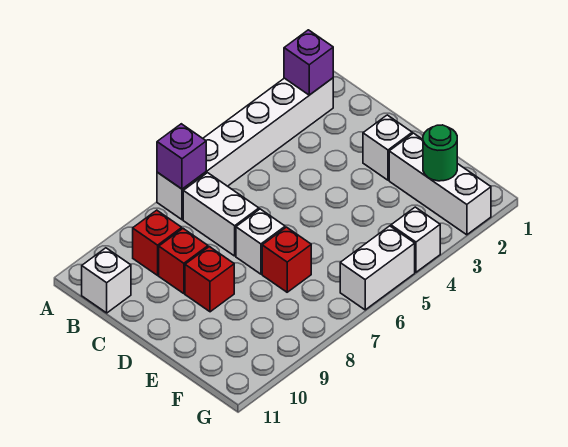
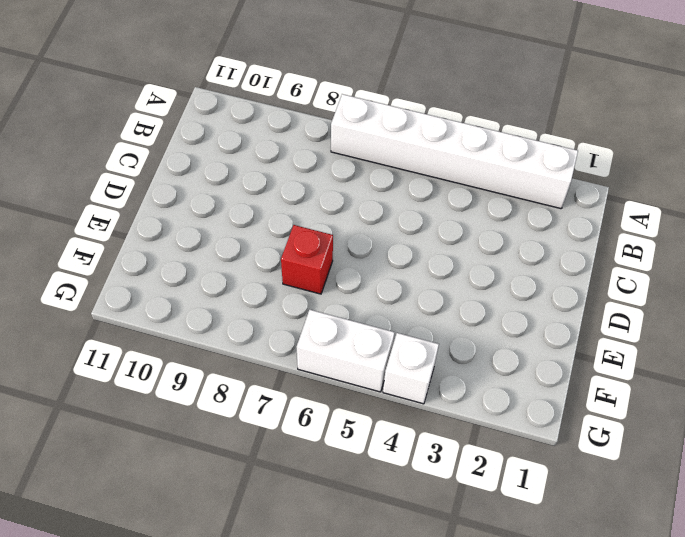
none -> white brick B7:C7 level 1
none -> red brick B9 level 1
none -> white brick B11 level 1

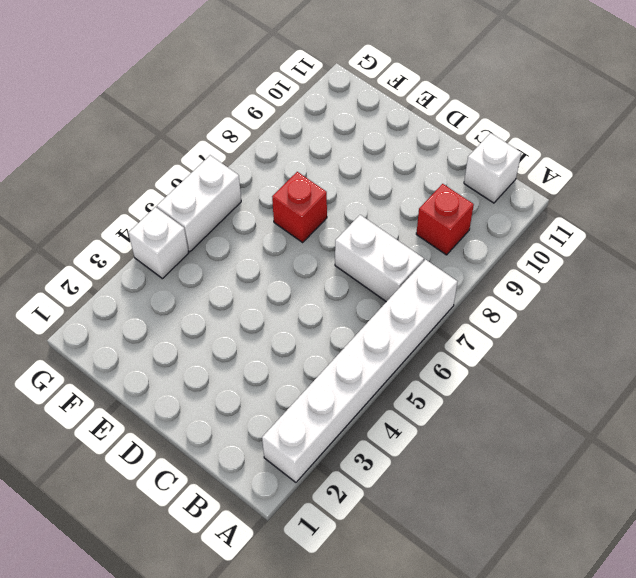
none -> red brick C9 level 1
none -> white brick D2 level 1
none -> white brick D7 level 1

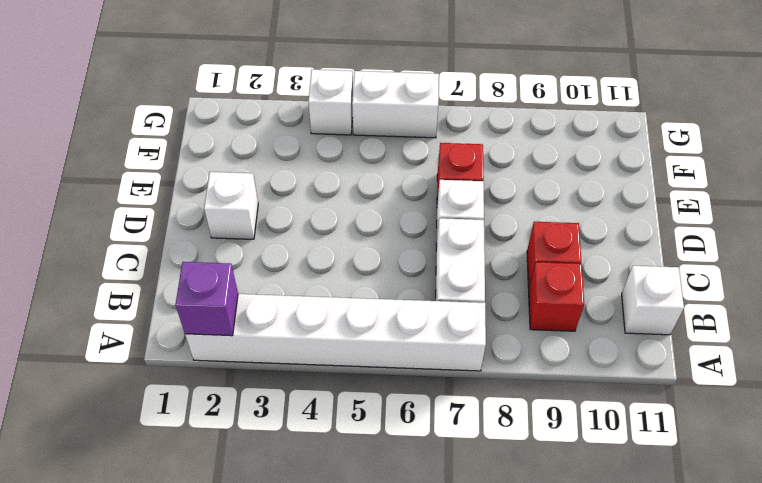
none -> red brick D9 level 1
none -> white brick E2:G2 level 1
none -> purple brick A7 level 2

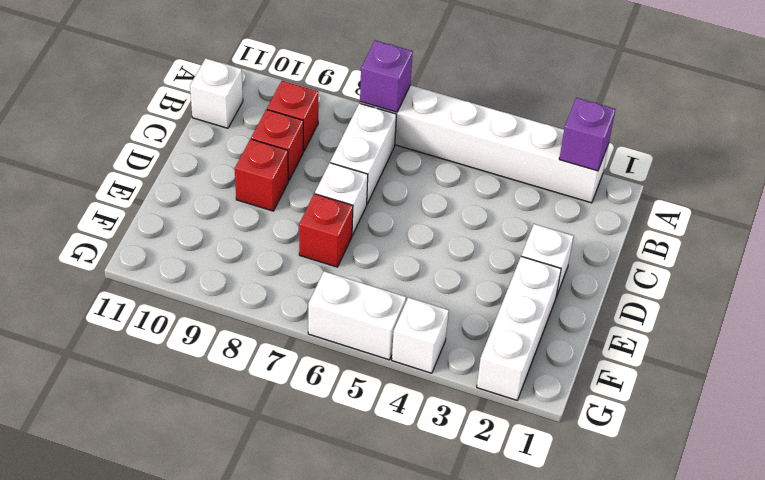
none -> green round brick F2 level 2

